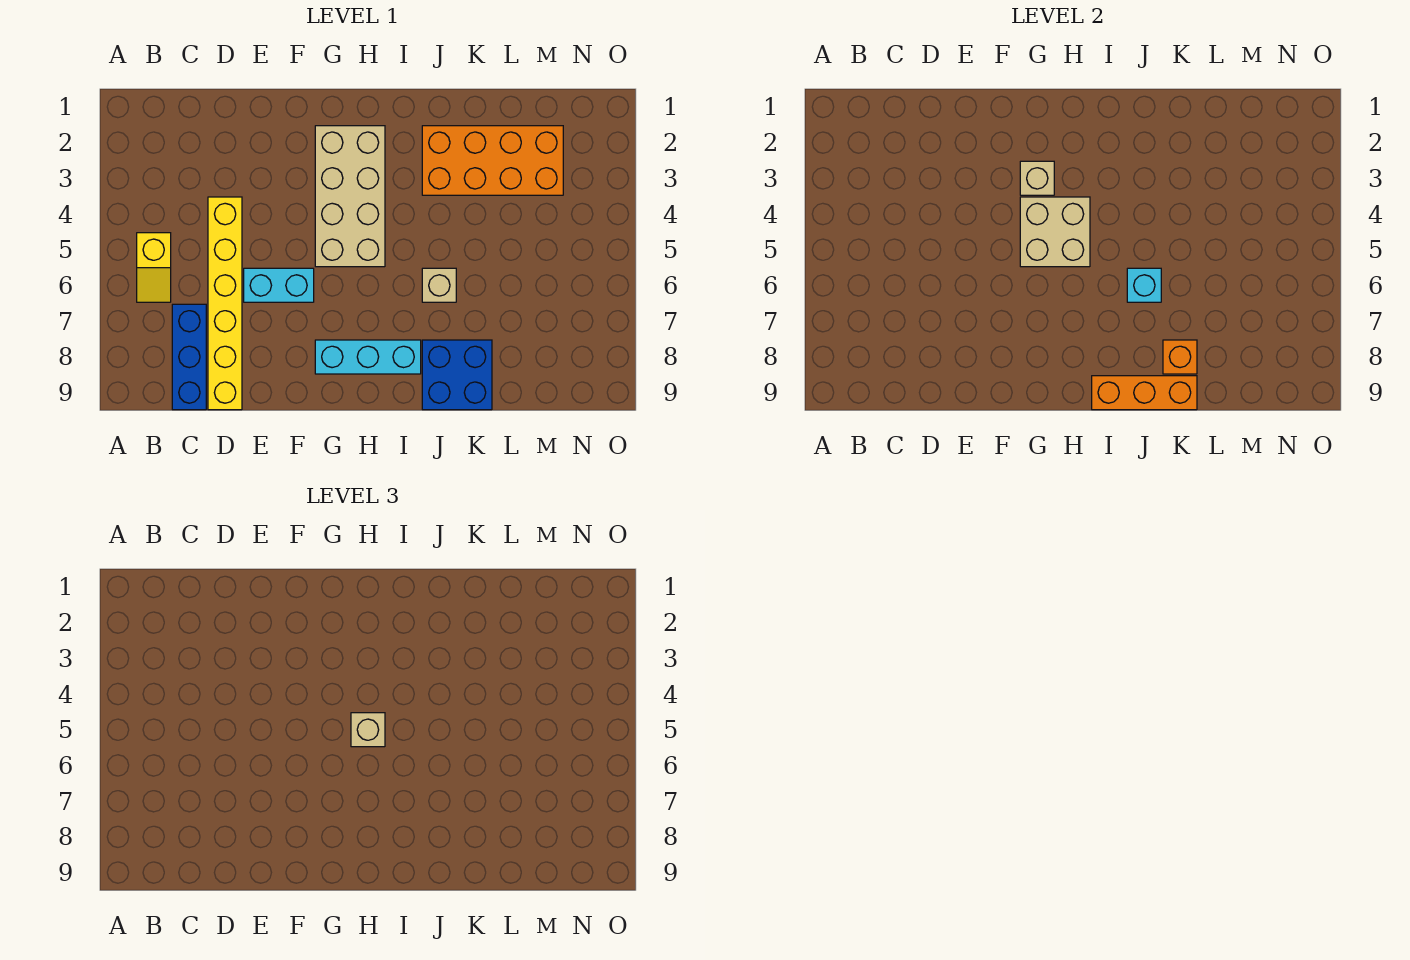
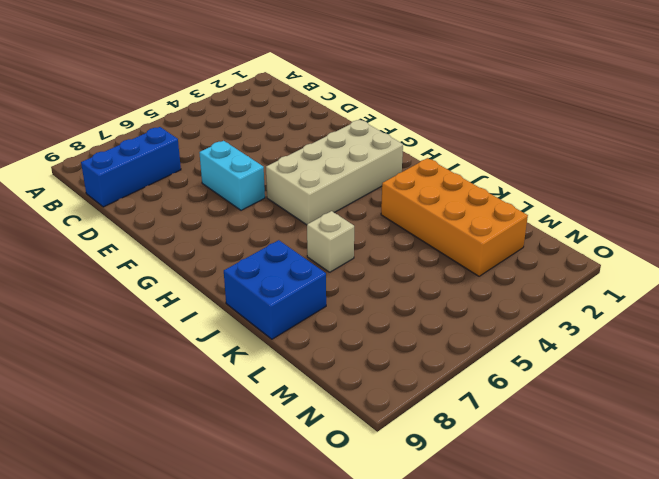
none -> yellow slope B5:B6 level 1 top 5
none -> yellow brick D4:D9 level 1
none -> cyan brick G8:I8 level 1

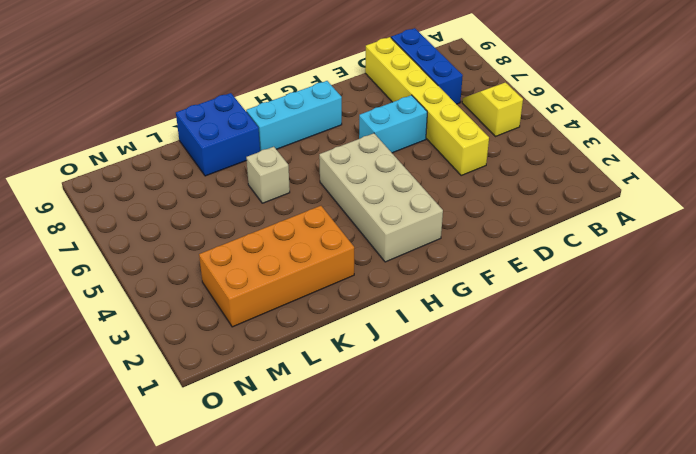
none -> tan brick G3 level 2
none -> tan brick G4:H5 level 2
none -> orange brick I9:K9 level 2

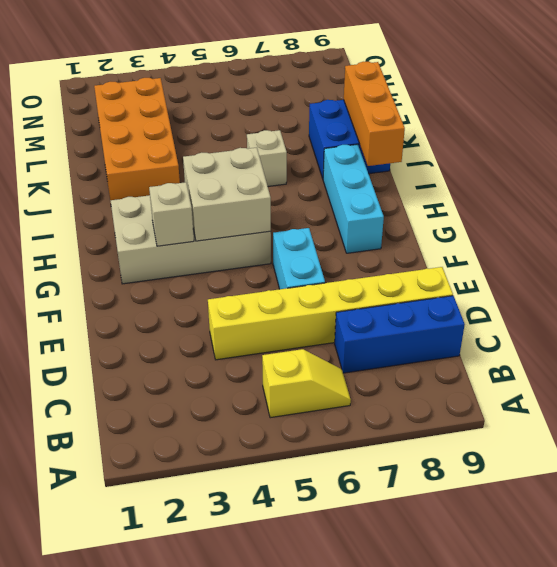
none -> cyan brick J6 level 2
none -> orange brick K8 level 2
none -> tan brick H5 level 3

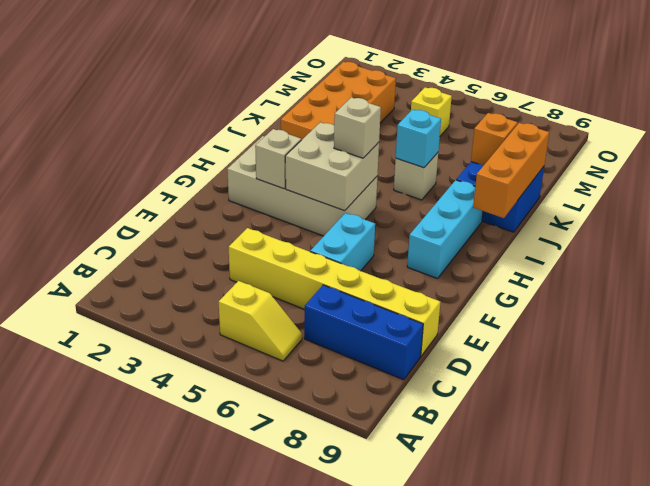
yellow brick M5 level 1 -> none

